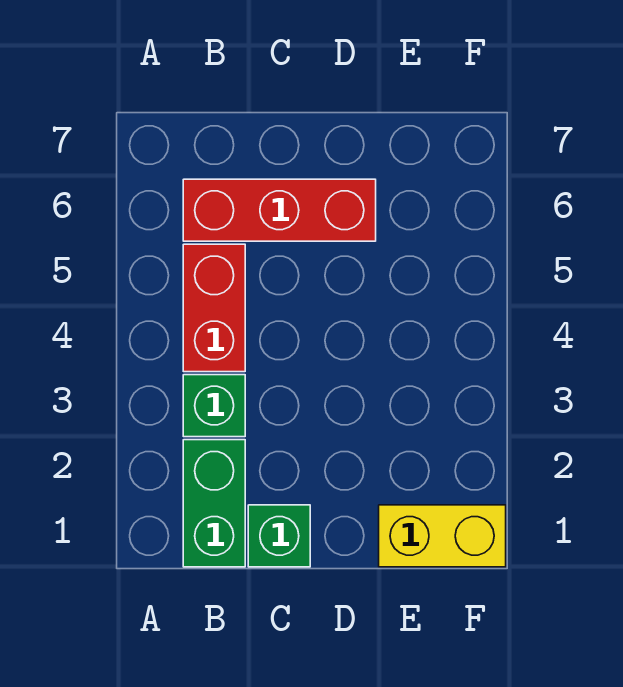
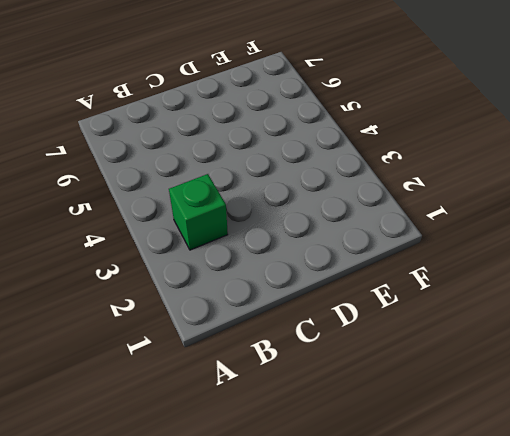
none -> green brick B1:B2 level 1
none -> red brick B4:B5 level 1

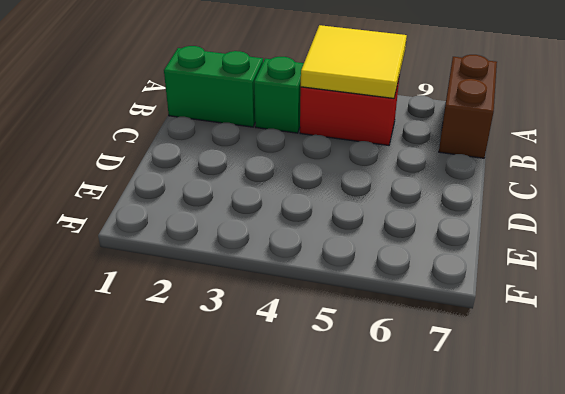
yellow tile A4:B5 level 2 -> none
brown brick A7:B7 level 1 -> none
none -> red brick B6:D6 level 1
none -> green brick C1 level 1

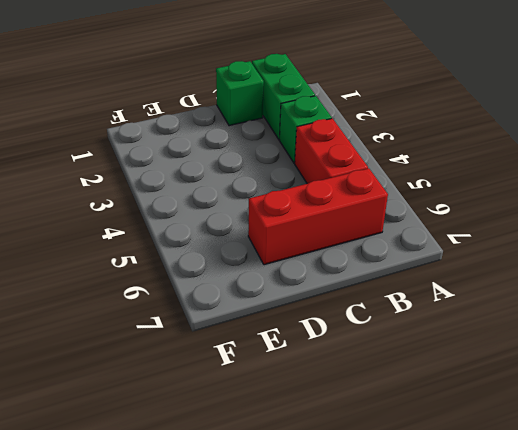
none -> yellow brick E1:F1 level 1

